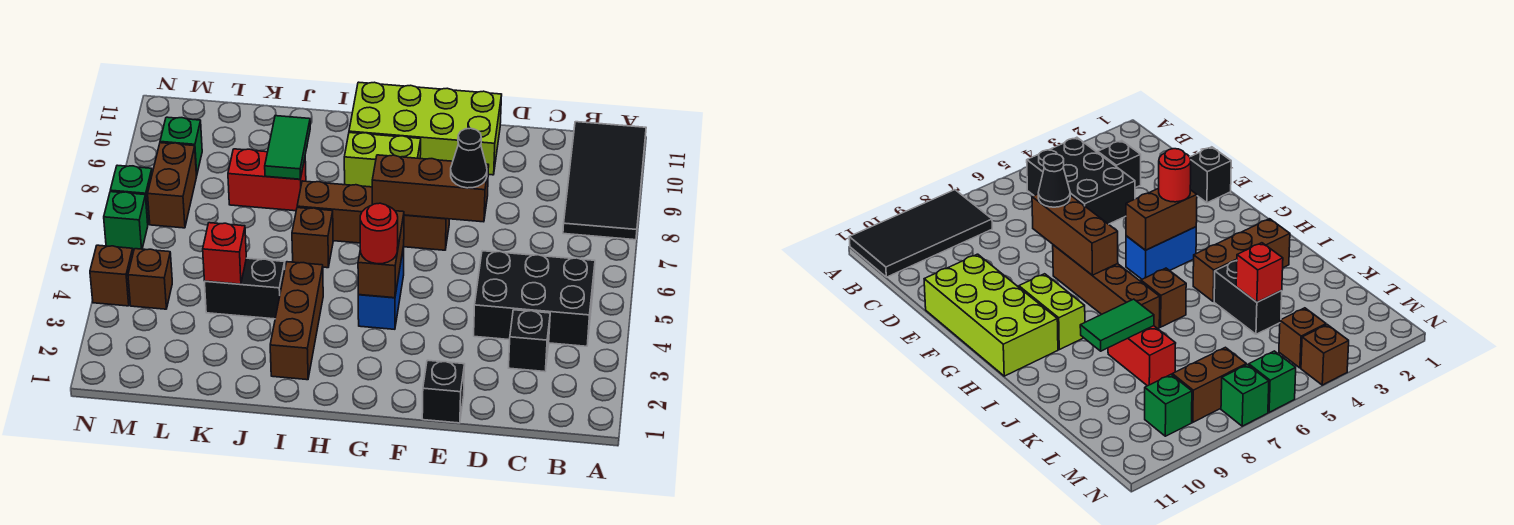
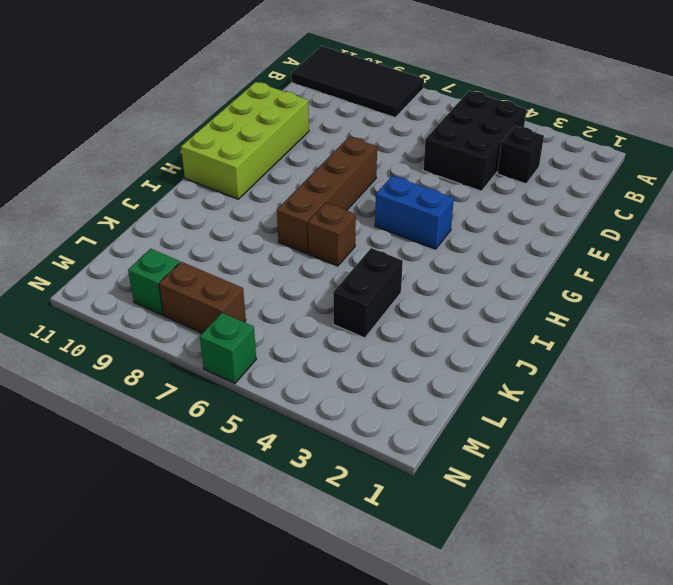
none -> black brick E1 level 1
none -> lime brick G9:H9 level 1
none -> brown brick I2:I4 level 1

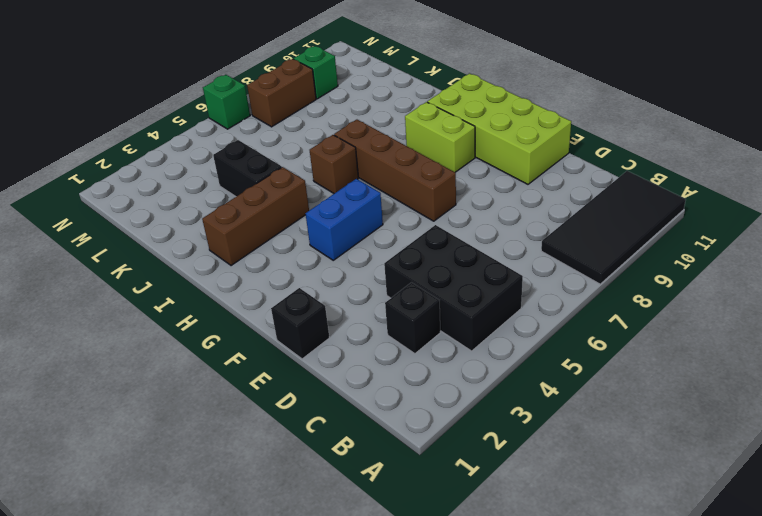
none -> red brick J8:K8 level 1
none -> brown brick M4 level 1
none -> brown brick N4 level 1

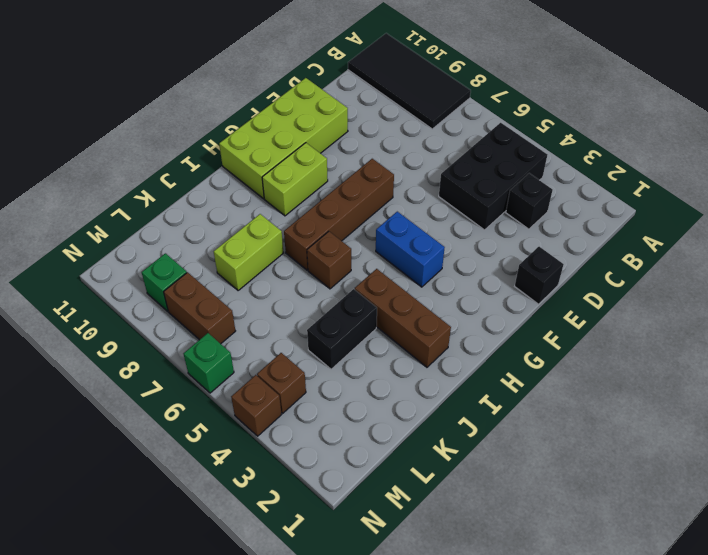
lime brick J8:K8 level 1 -> red brick J8:K8 level 1
none -> green brick N7 level 1
none -> brown brick E7:G7 level 2
none -> brown brick G4:G5 level 2

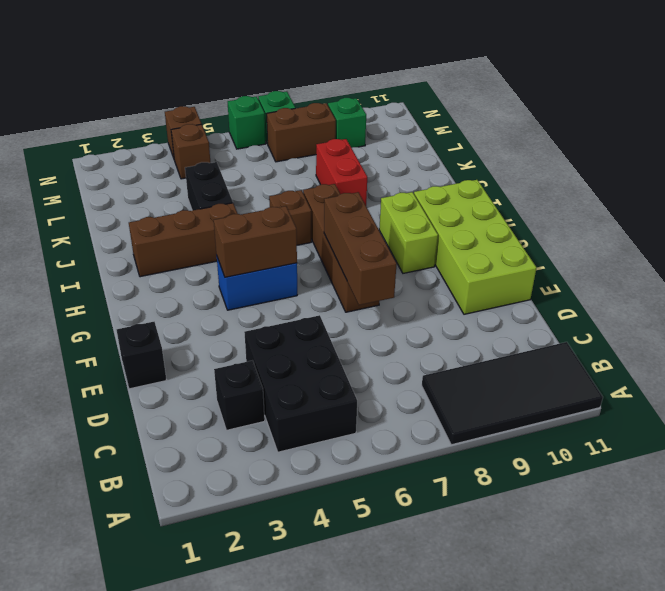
none -> green tile J8:J9 level 2
none -> red brick K4 level 2
none -> black cone E7 level 3

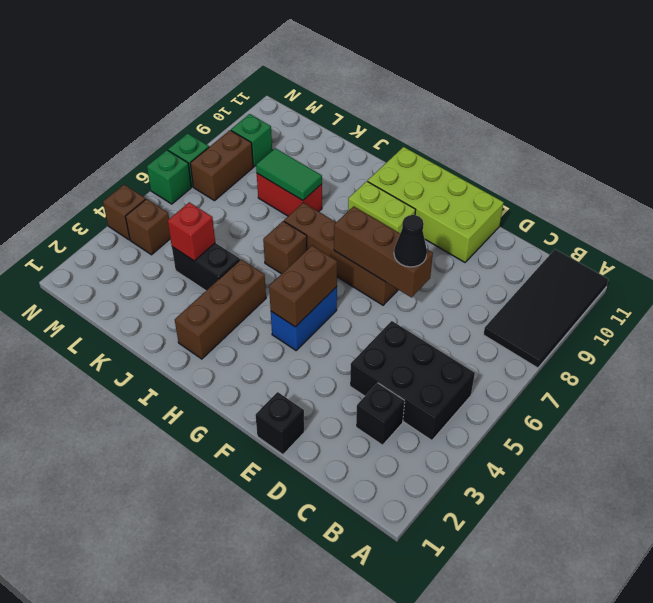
green tile J8:K8 level 2 -> green tile J8:J9 level 2
none -> red round brick G4 level 3

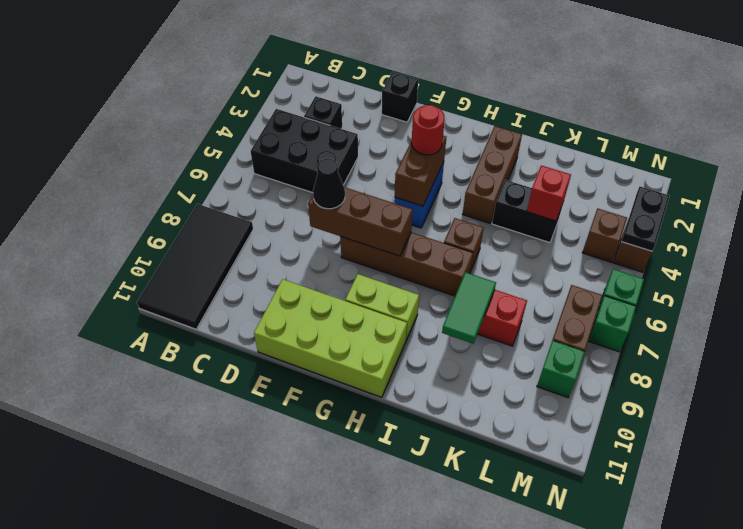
black plate N3:N4 level 2 -> none

